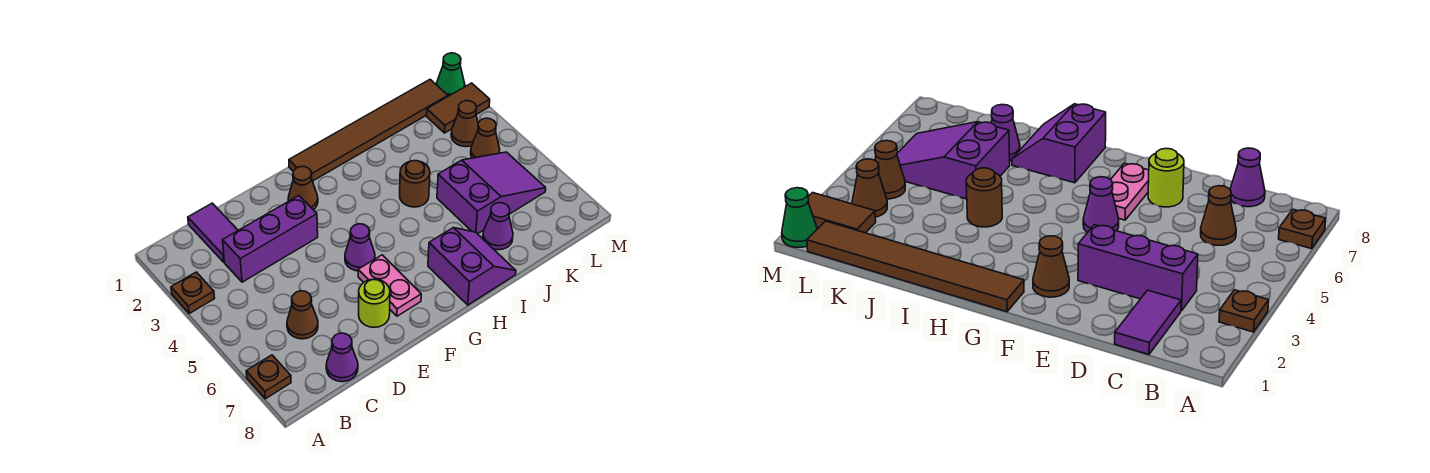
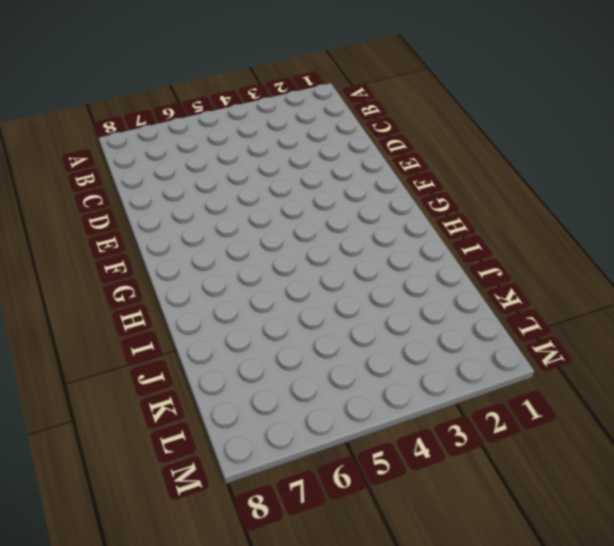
none -> brown plate A3 level 1
none -> brown plate A7 level 1
none -> purple tile C1:C2 level 1

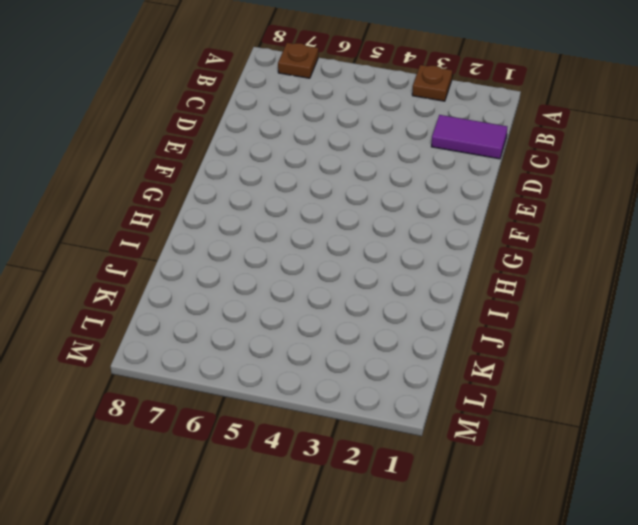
none -> purple brick C3:E3 level 1
none -> brown cone C6 level 1
none -> purple cone C8 level 1

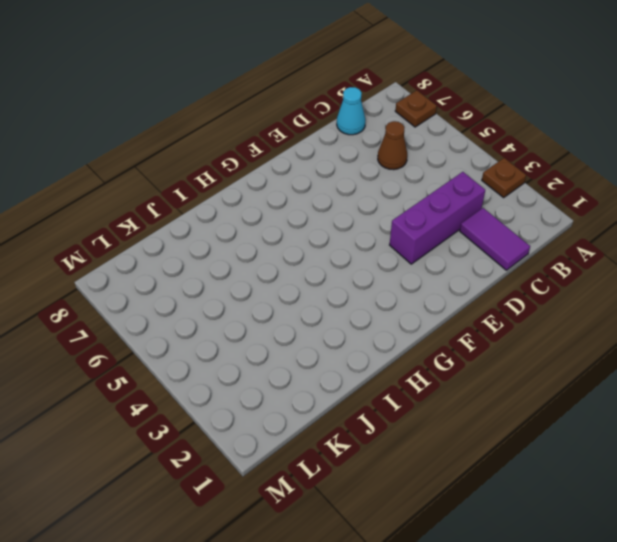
cyan cone C8 level 1 -> purple cone C8 level 1
none -> lime round brick E7 level 1
none -> brown cone F2 level 1
none -> purple cone F5 level 1

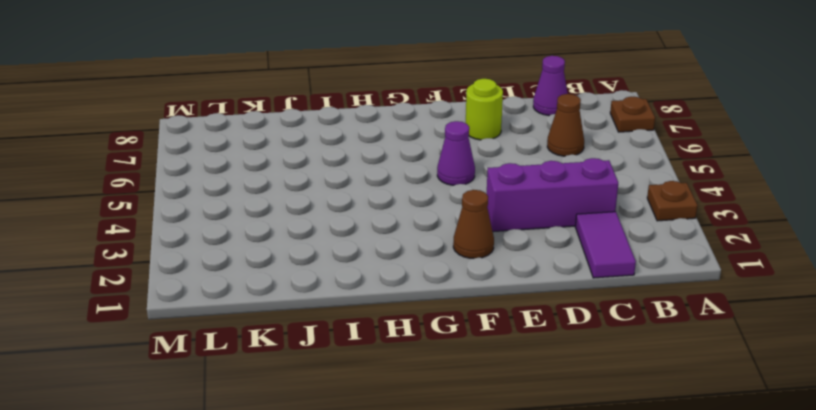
none -> pink plate F6:F7 level 1
none -> brown tile G1:L1 level 1
none -> purple slope H7:I8 level 1 top H

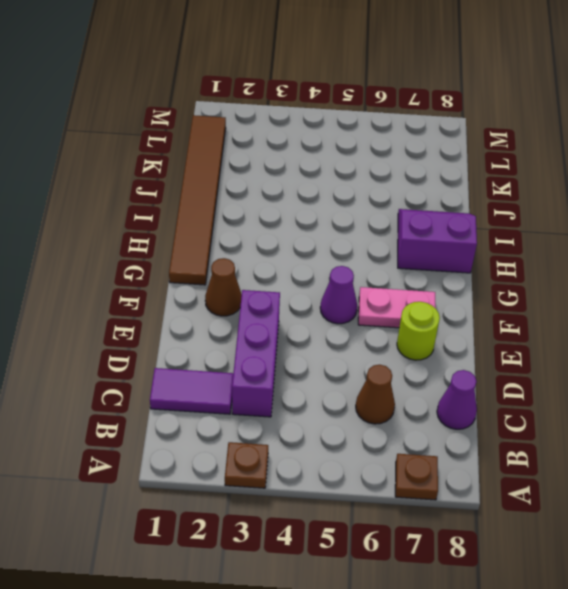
none -> brown round brick I4 level 1
none -> purple slope J5:L6 level 1 top J
none -> purple cone J7 level 1

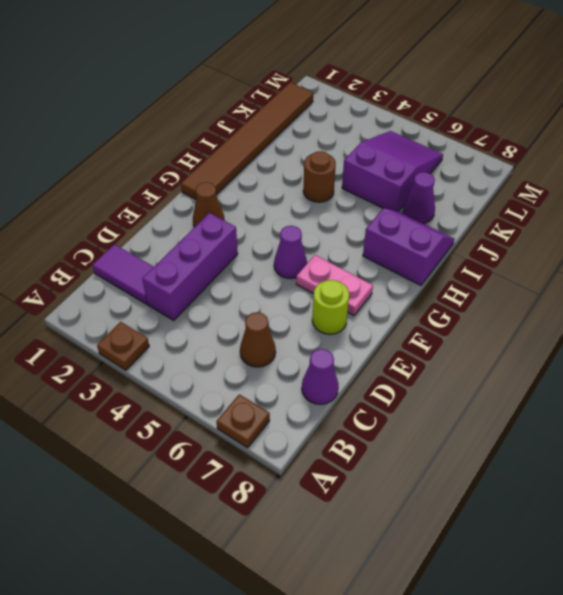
none -> brown tile L2:M2 level 1
none -> brown cone L3 level 1
none -> brown cone L4 level 1

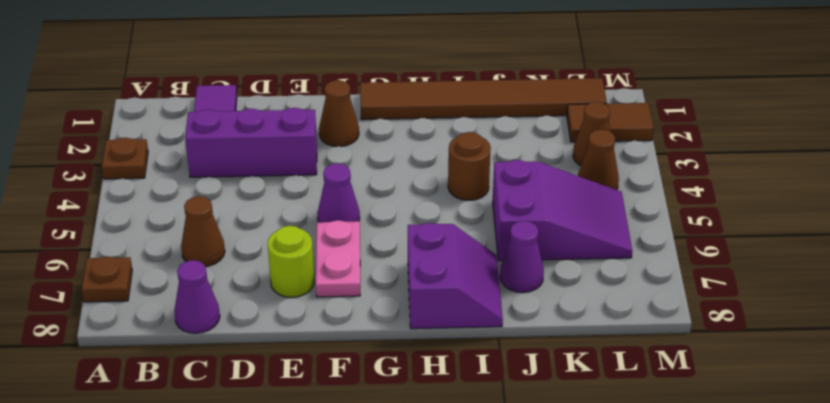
none -> green cone M1 level 1

